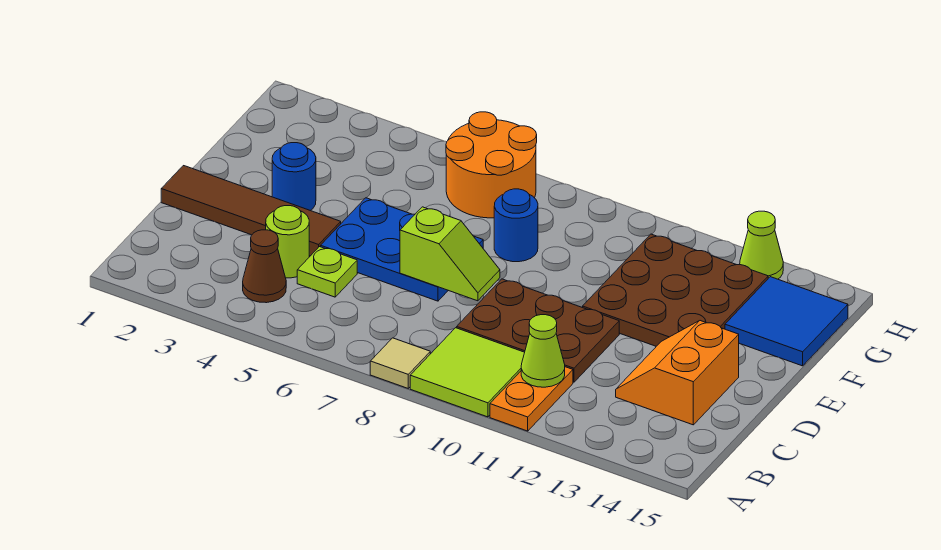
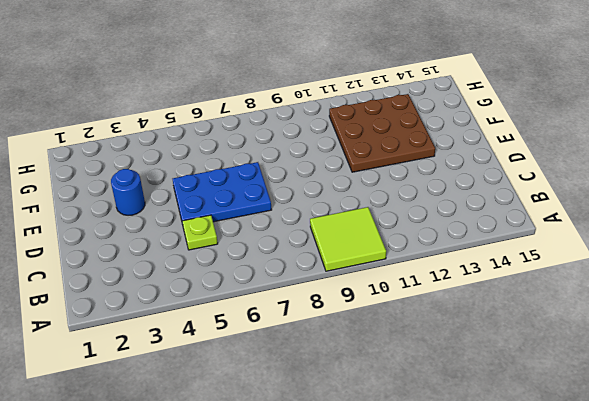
none -> tan tile A8 level 1
none -> orange plate A11:B11 level 1
none -> brown cone B4 level 1

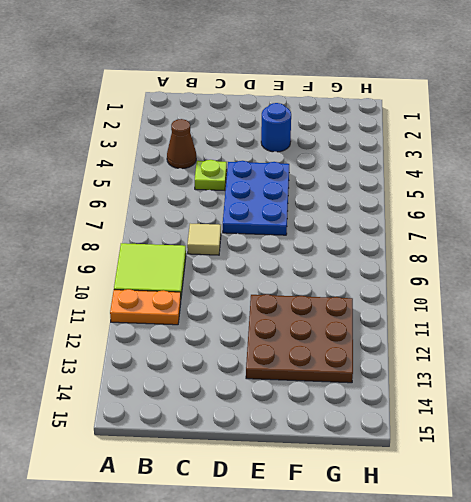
tan tile C8 level 1 -> tan tile A8 level 1
none -> lime round brick C4 level 1
none -> brown plate C9:D11 level 1
none -> orange slope C13:D14 level 1 top 14

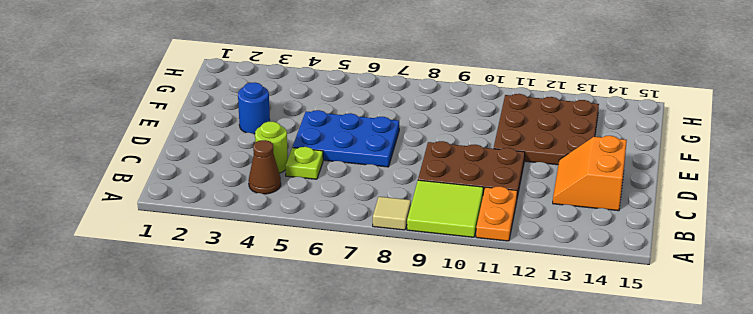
none -> brown tile D1:D4 level 1
none -> blue round brick F8 level 1
none -> blue tile F14:G15 level 1

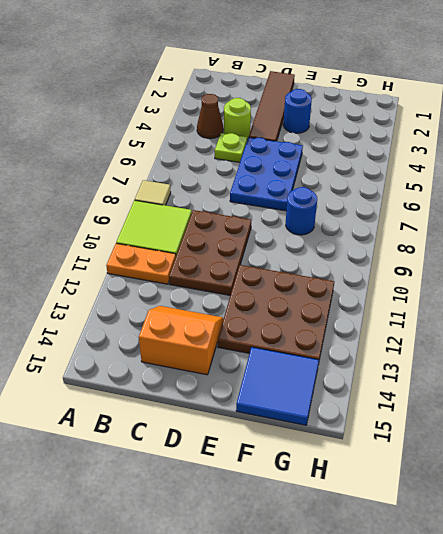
none -> orange round brick G6:H7 level 1
none -> lime cone H13 level 1
none -> lime cone B11 level 2

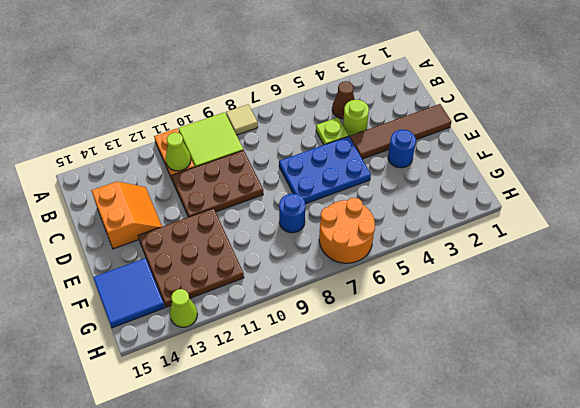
none -> lime slope D7:D8 level 2 top 7

